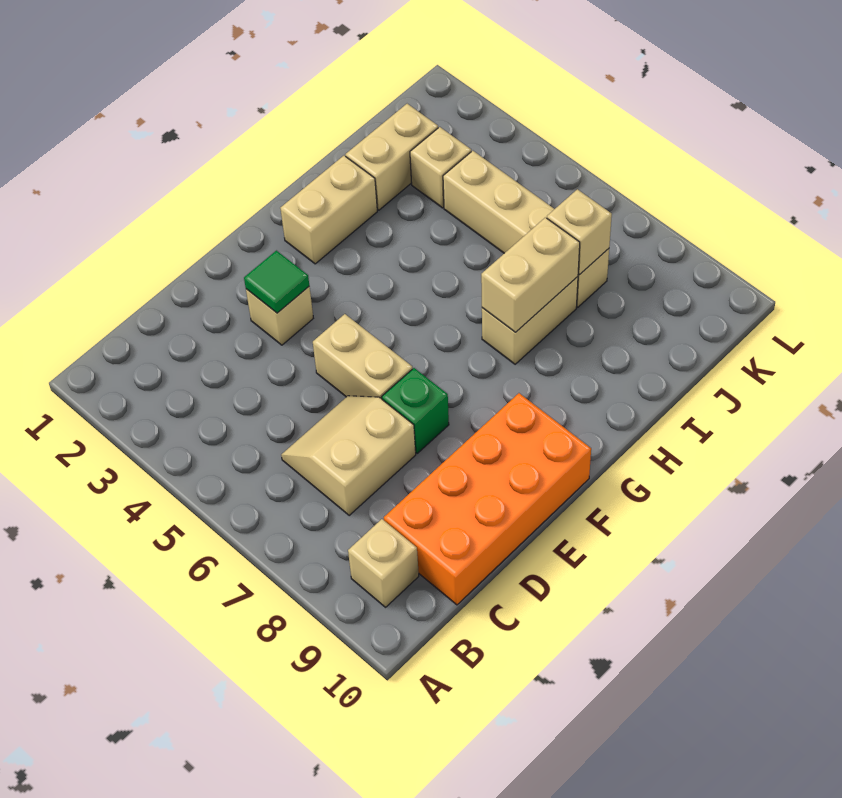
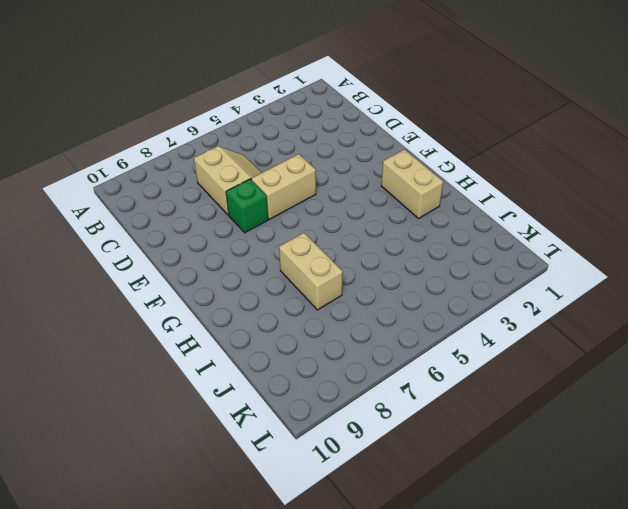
none -> tan brick B9 level 1
none -> orange brick C9:F10 level 1
none -> tan brick E3 level 1

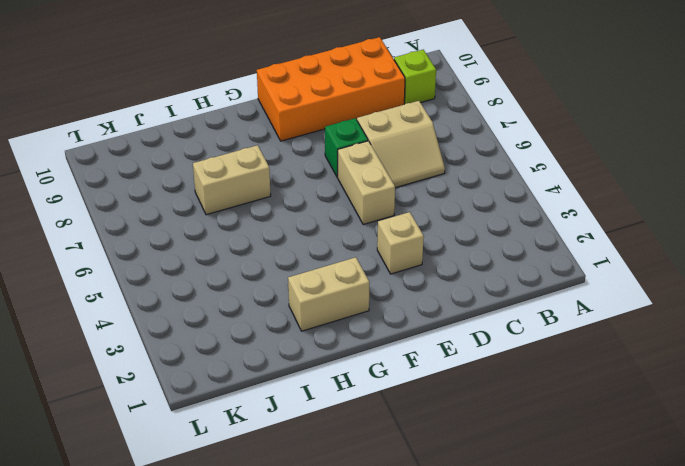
lime brick B9 level 1 -> tan brick B9 level 1
none -> tan brick I2:J2 level 1
none -> tan brick J3 level 1
none -> tan brick J4:J7 level 1

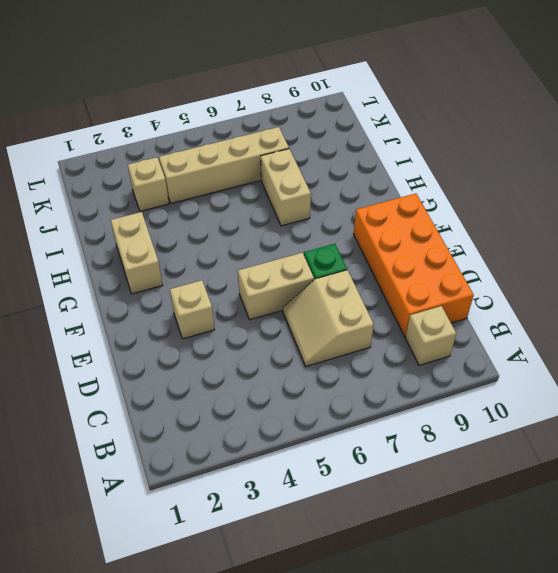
none -> tan brick I2:J2 level 1
none -> green tile E3 level 2
none -> tan brick H7:I7 level 2

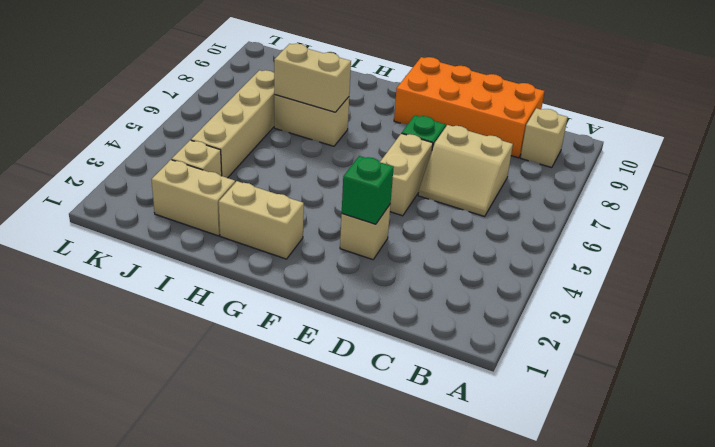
green brick E3 level 2 -> green tile E3 level 2
none -> tan brick J7 level 2

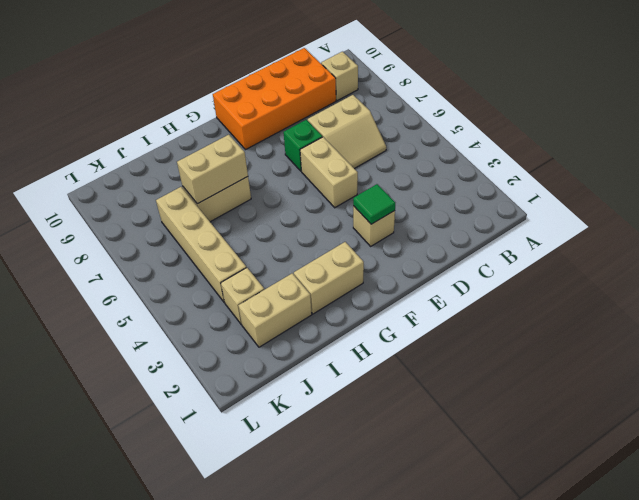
none -> tan brick J7 level 2

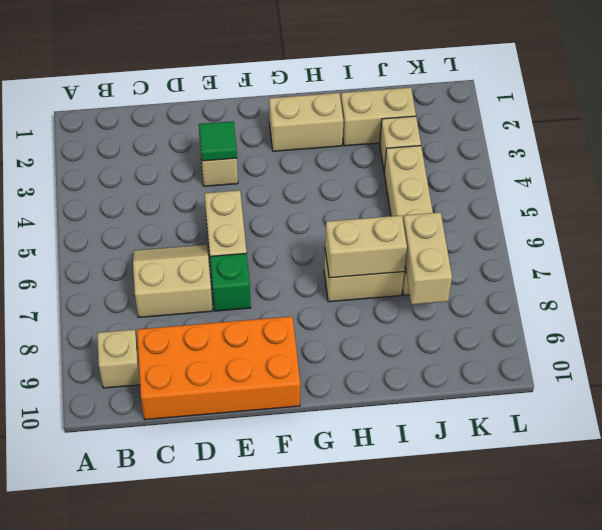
tan brick J7:J8 level 2 -> tan brick J7 level 2

